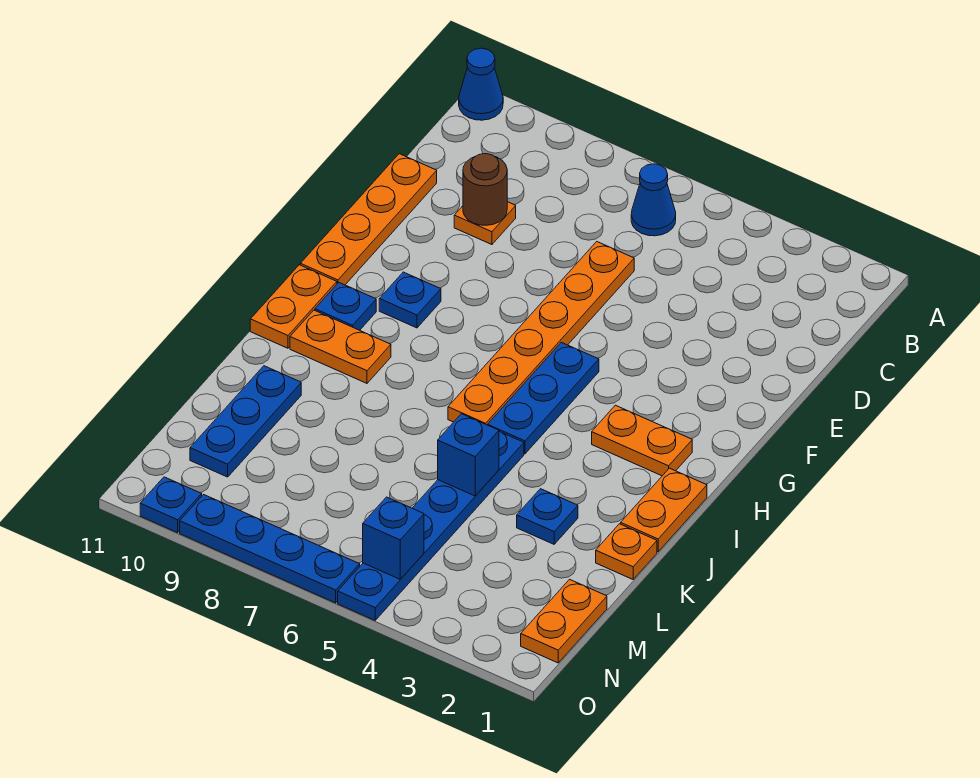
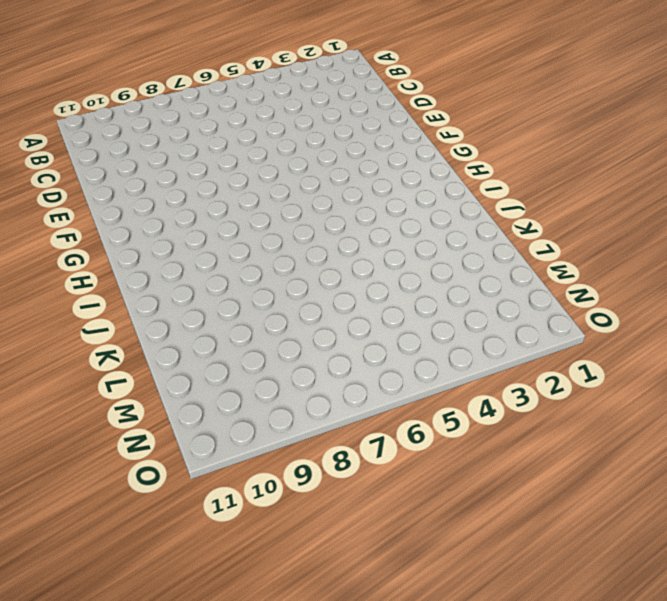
none -> blue cone A11 level 1
none -> blue cone B6 level 1
none -> orange plate D6:I6 level 1

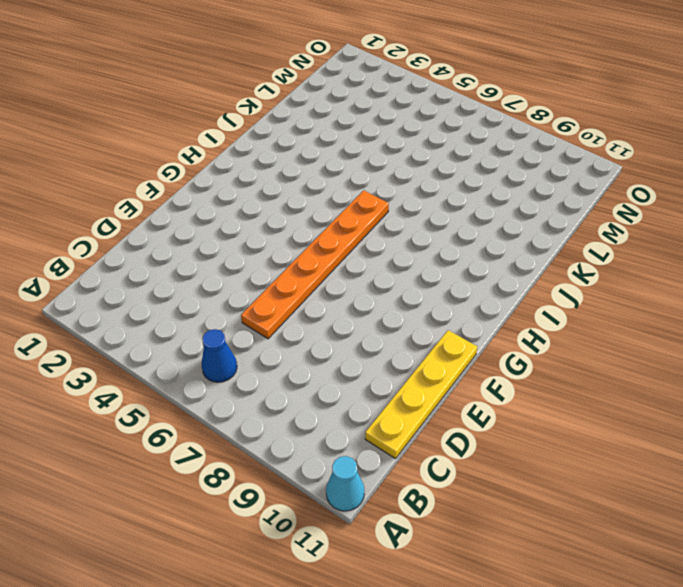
cyan cone A11 level 1 -> blue cone A11 level 1
yellow plate C11:F11 level 1 -> orange plate D11:G11 level 1
none -> orange plate D9 level 1
none -> blue plate G5:I5 level 1
none -> blue plate G9 level 1

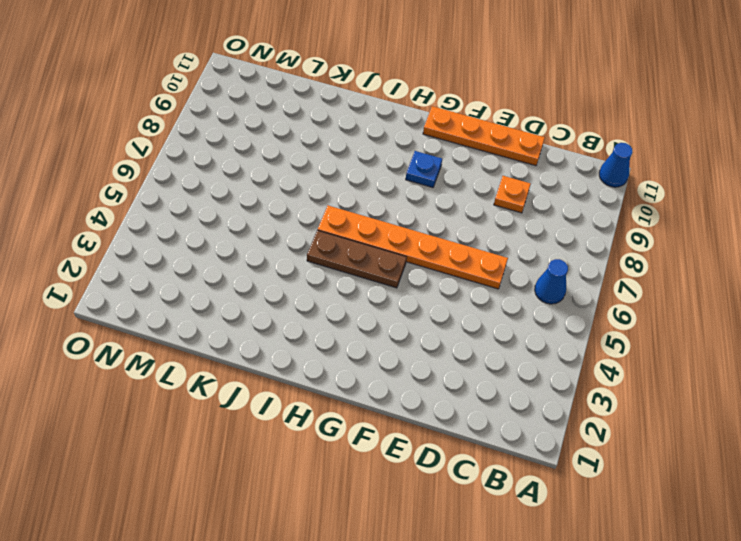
brown plate G5:I5 level 1 -> blue plate G5:I5 level 1
none -> orange plate H2:H3 level 1
none -> blue plate H10 level 1
none -> orange plate H11:I11 level 1

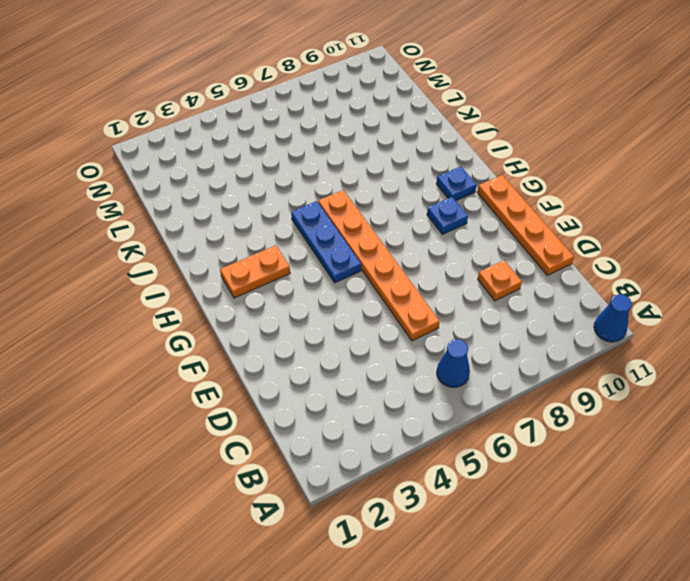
none -> orange plate H11:I11 level 1
none -> orange plate I1:J1 level 1
none -> orange plate I9:I10 level 1

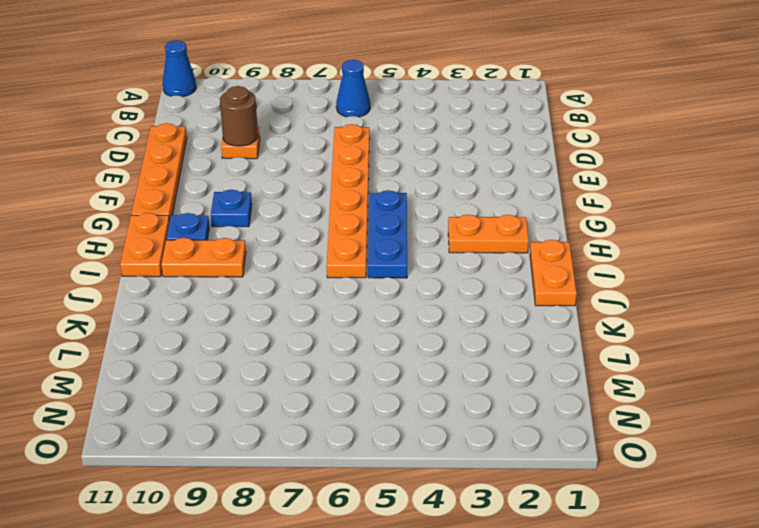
none -> blue plate J5:O5 level 1
none -> orange plate K1 level 1
none -> blue plate K3 level 1

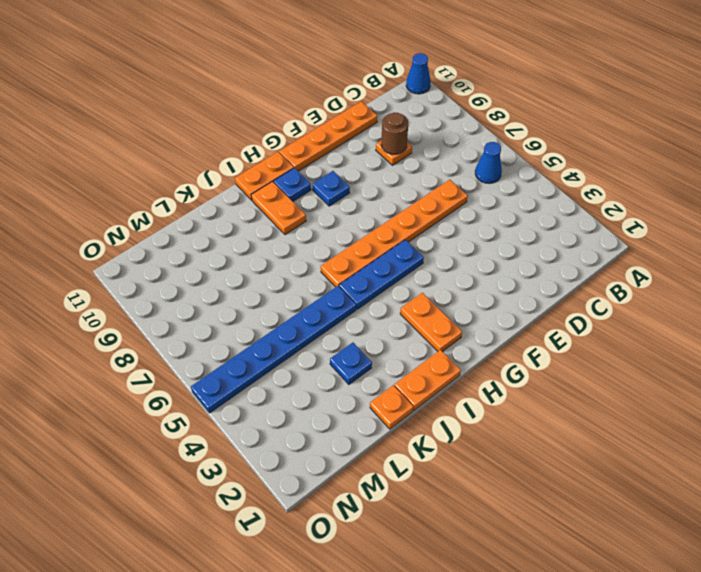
none -> blue plate K10:M10 level 1
none -> orange plate M1:N1 level 1
none -> blue plate O6:O9 level 1

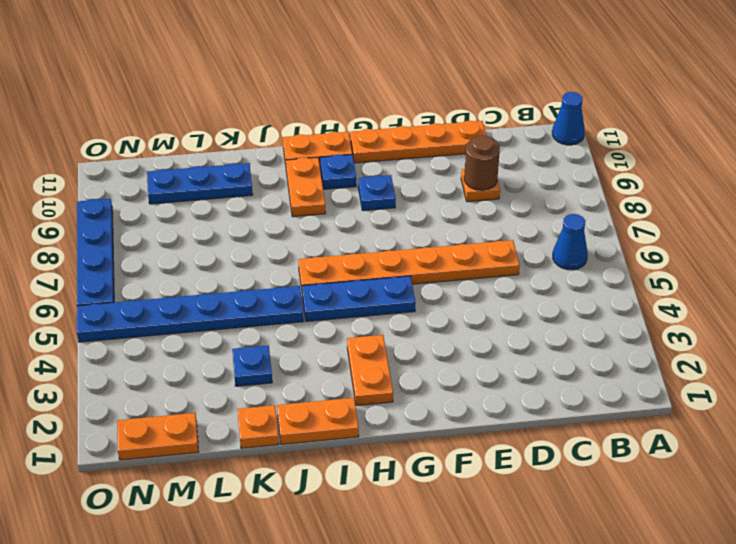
none -> blue plate O10 level 1
none -> blue brick K5 level 2
none -> blue brick N5 level 2

